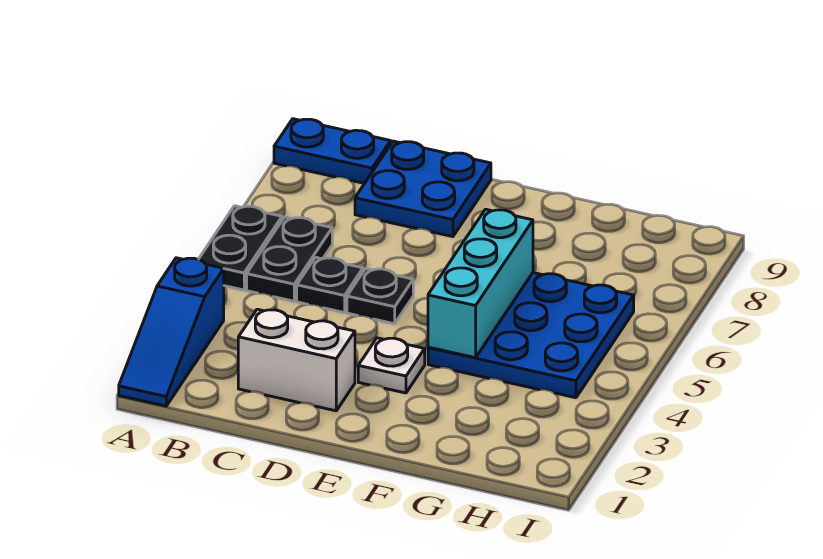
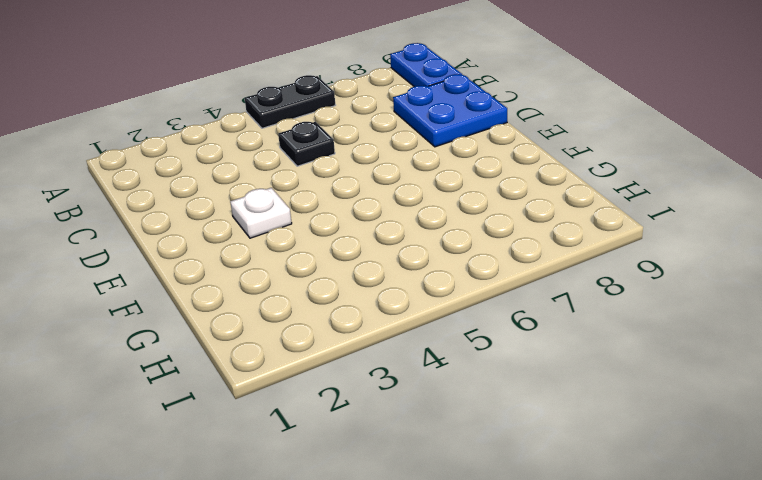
none -> blue slope A1:A3 level 1 top 3
none -> black plate B5:B6 level 1

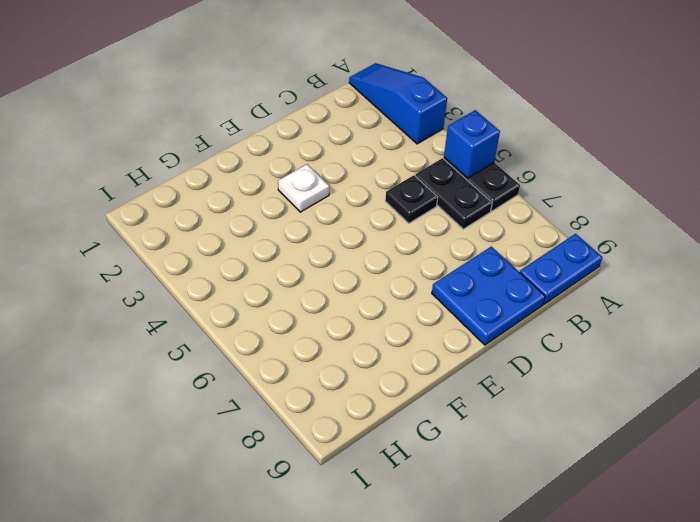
blue brick A5 level 2 -> none
none -> white brick C2:D2 level 1
none -> black plate D5 level 1

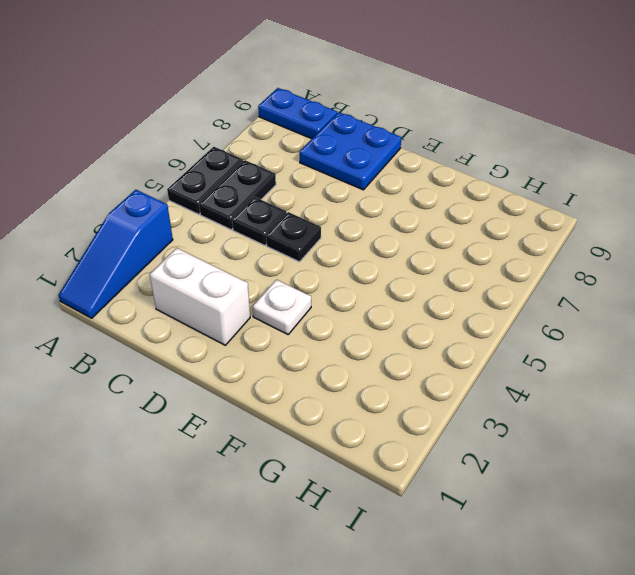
none -> blue plate F4:H6 level 1
none -> cyan brick F4:F6 level 2

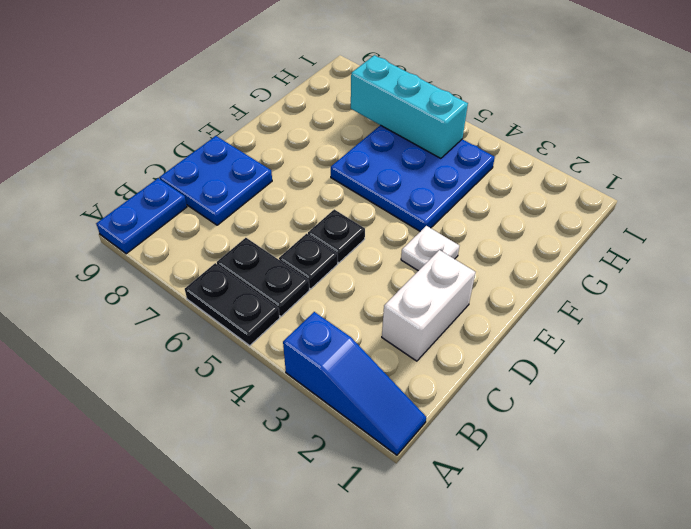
cyan brick H5:H7 level 2 -> cyan brick F4:F6 level 2

